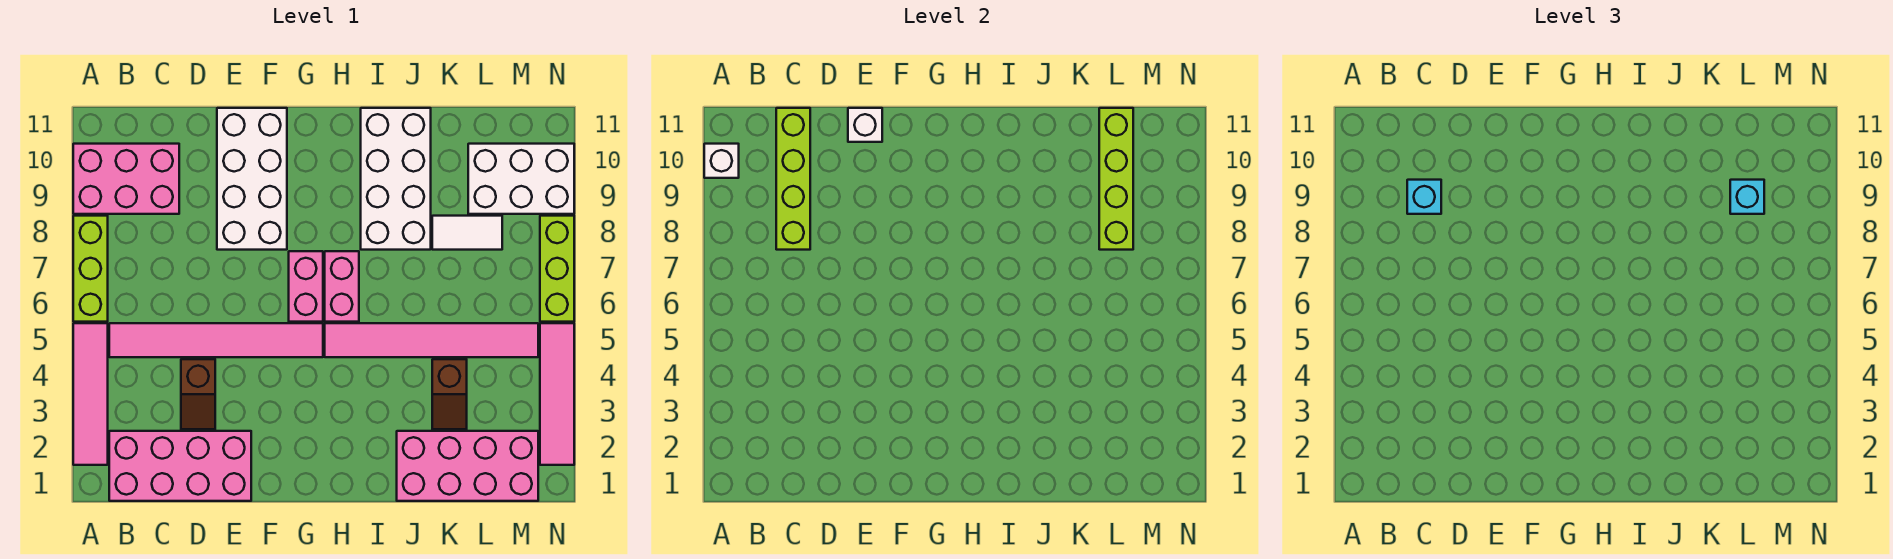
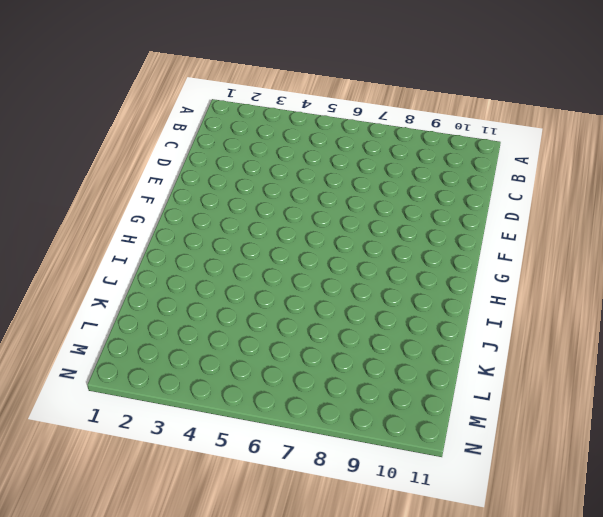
none -> pink tile A2:A5 level 1
none -> lime brick A6:A8 level 1
none -> pink brick A9:C10 level 1

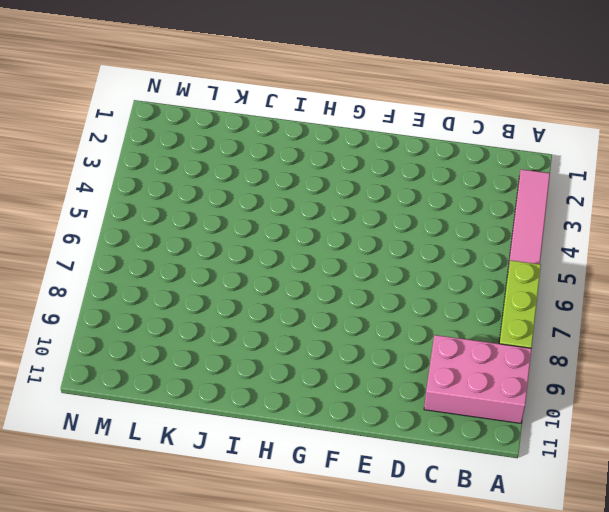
none -> pink brick B1:E2 level 1
none -> pink tile B5:G5 level 1
none -> brown slope D3:D4 level 1 top 4

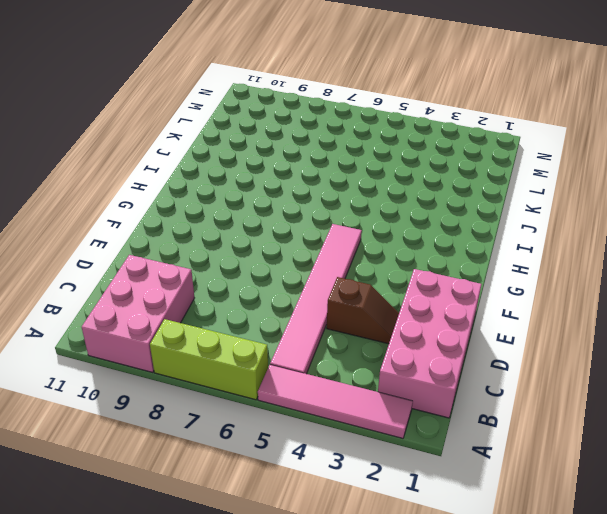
none -> white brick E8:F11 level 1
none -> pink brick G6:G7 level 1
none -> pink tile H5:M5 level 1

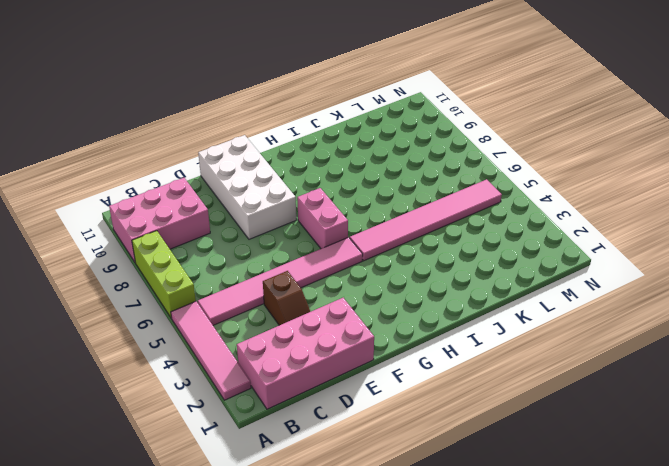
none -> pink brick H6:H7 level 1
none -> white brick I8:J11 level 1
none -> pink brick J1:M2 level 1

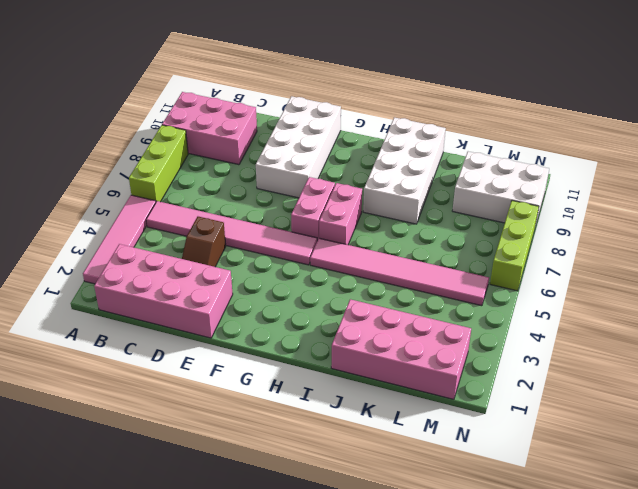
none -> brown slope K3:K4 level 1 top 4
none -> white tile K8:L8 level 1
none -> pink tile N2:N5 level 1

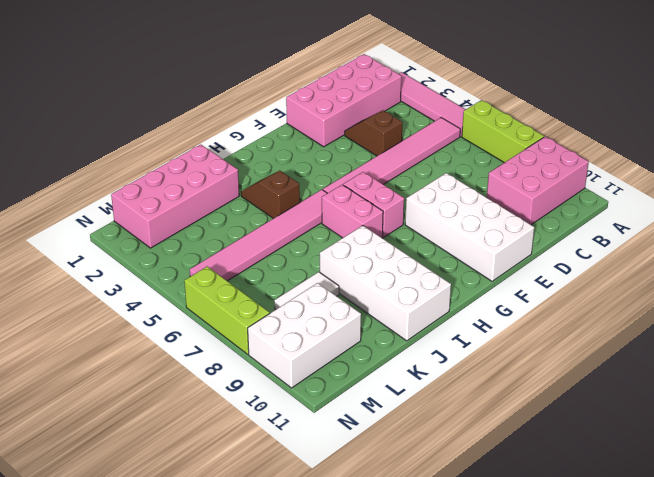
brown slope I3:I4 level 1 top 4 -> brown slope K3:K4 level 1 top 4
none -> pink tile N2:N5 level 1
none -> white brick A10 level 2
none -> lime brick C8:C11 level 2

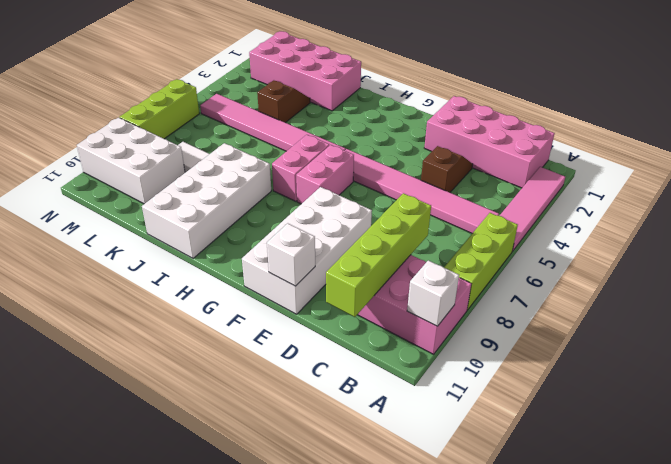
none -> pink tile N2:N5 level 1
none -> lime brick L8:L11 level 2
none -> cyan brick C9 level 3

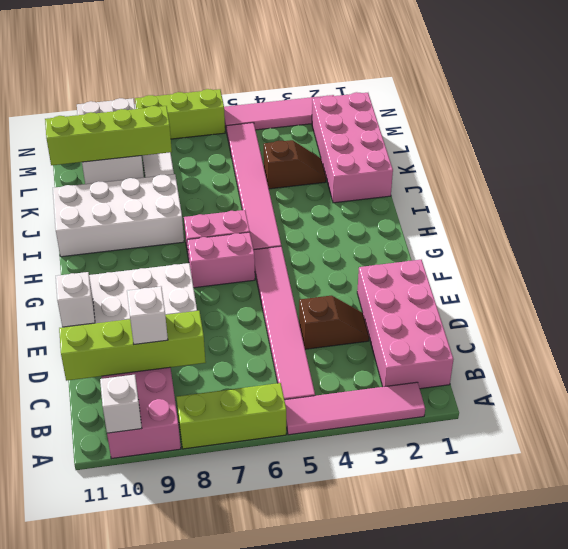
white brick C9 level 3 -> cyan brick C9 level 3
none -> cyan brick L9 level 3

